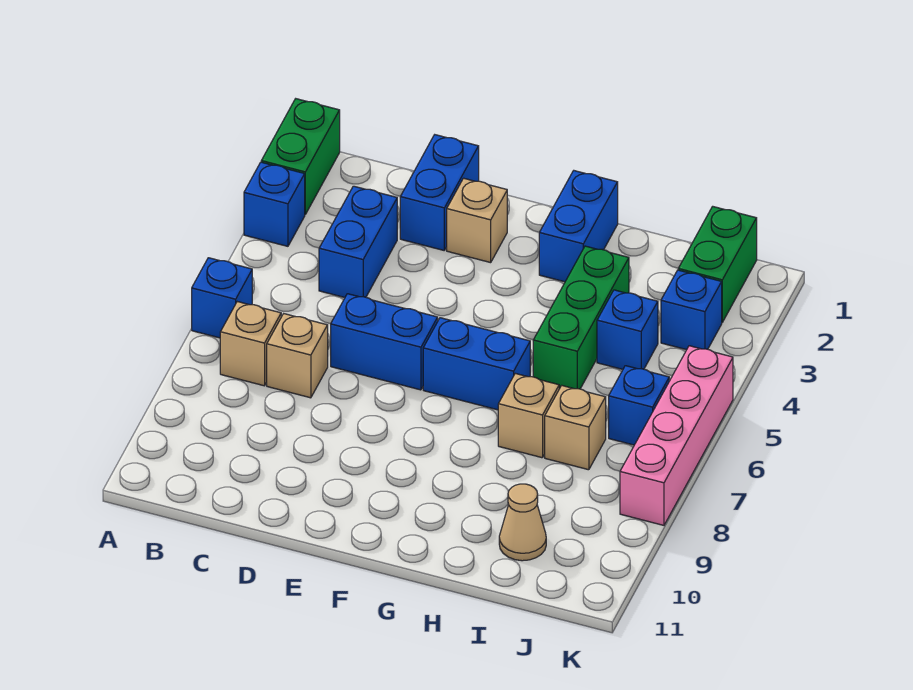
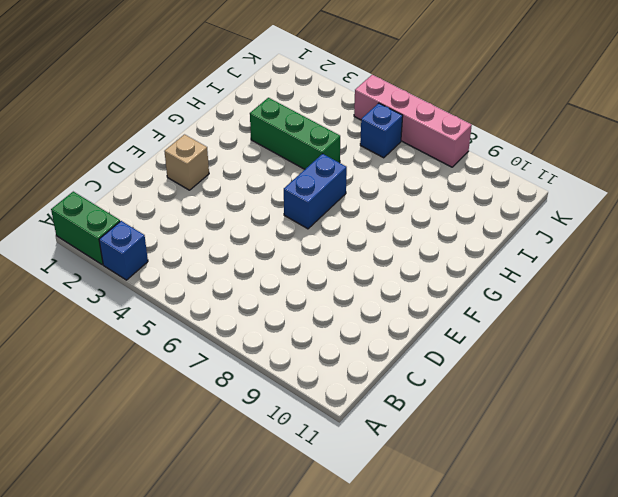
none -> blue brick A6 level 1
none -> tan brick B7 level 1
none -> blue brick C3:C4 level 1

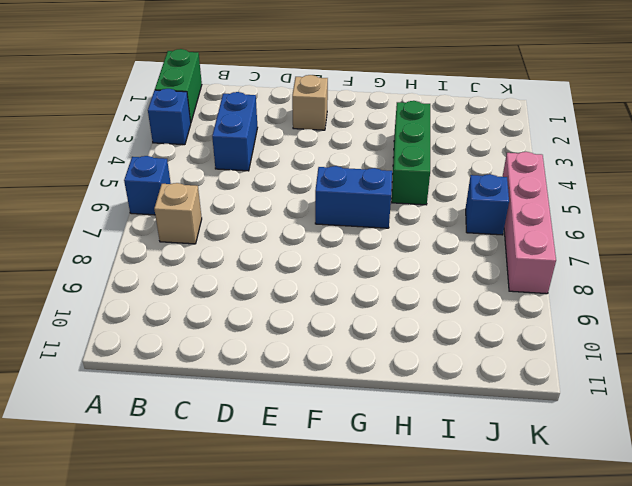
none -> tan brick C7 level 1
none -> blue brick D1:D2 level 1
none -> blue brick D6:E6 level 1

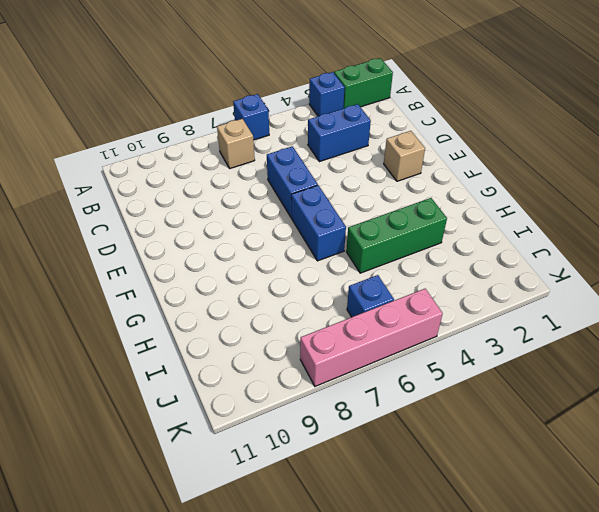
none -> tan brick C7 level 1
none -> blue brick D1:D2 level 1
none -> blue brick G1:G2 level 1

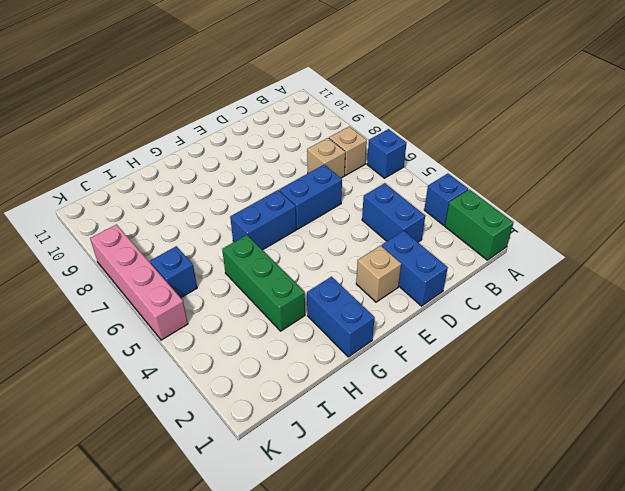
none -> tan brick H7 level 1
none -> blue brick I4 level 1
none -> tan brick I7 level 1

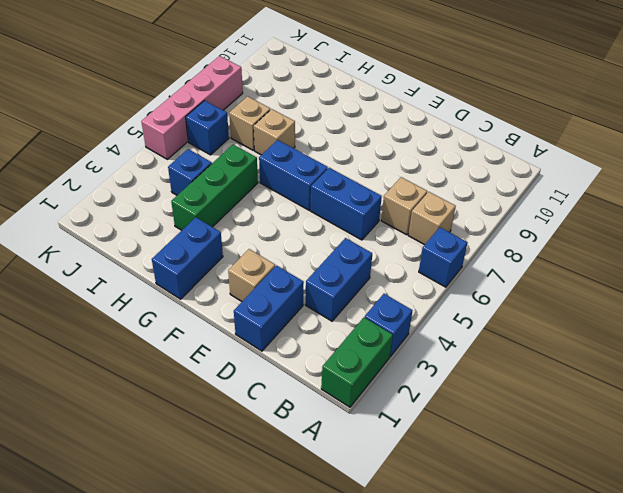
none -> tan cone I10 level 1
none -> green brick J1:J2 level 1
none -> blue brick J3 level 1

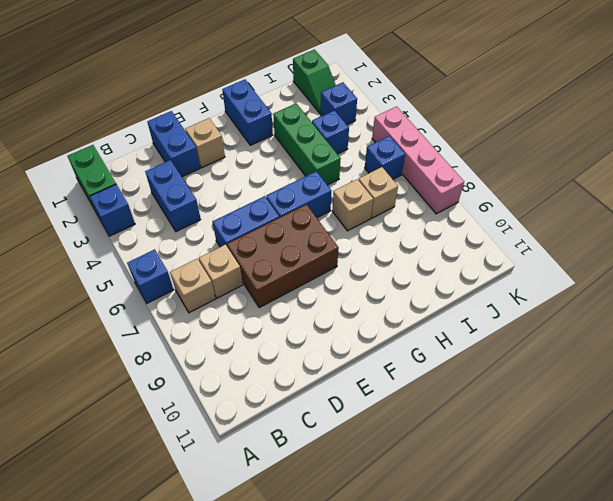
brown brick D7:F8 level 1 -> none
green slope J1:J2 level 1 top 1 -> green brick J1:J2 level 1
none -> tan cone I10 level 1

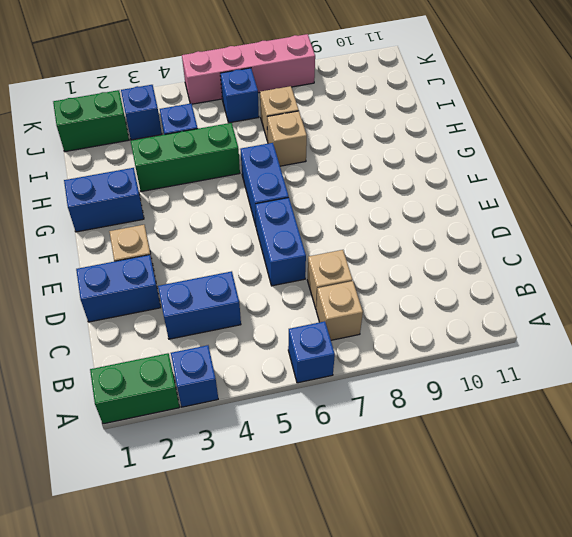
none -> tan cone I10 level 1

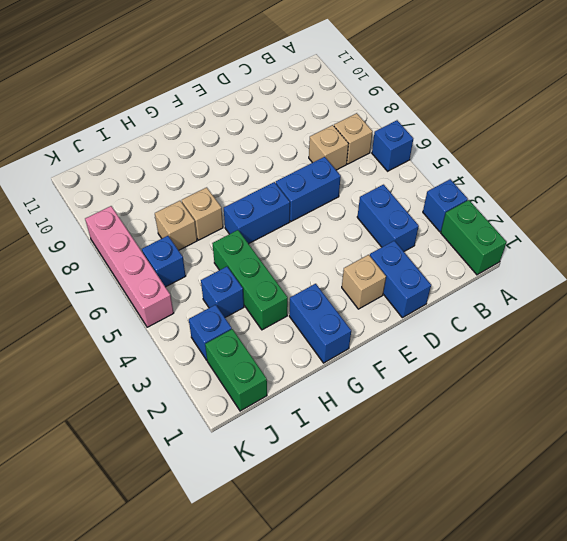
none -> tan cone I10 level 1

